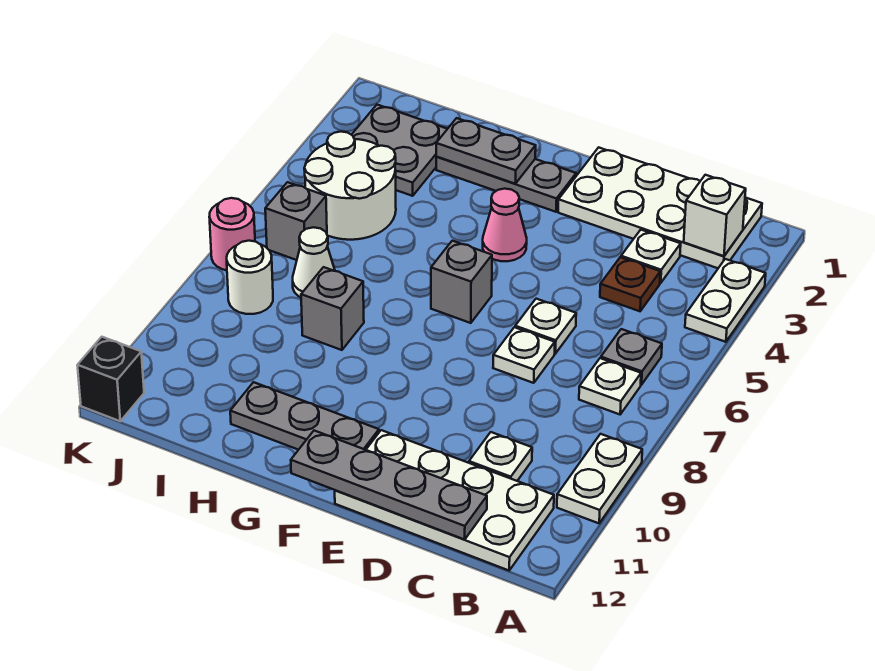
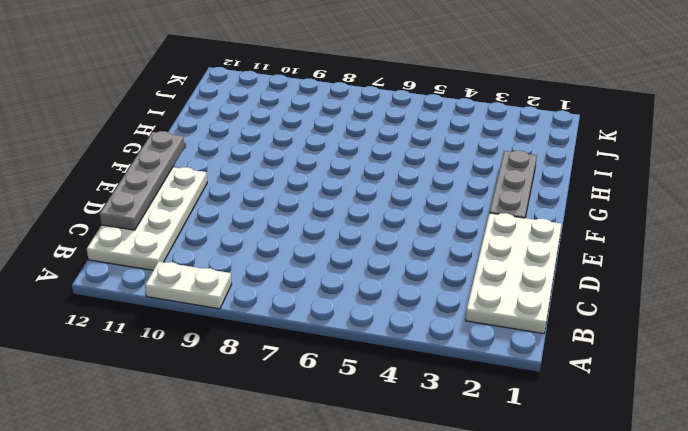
none -> white plate A3:A4 level 1
none -> grey plate B6 level 1
none -> white plate B7 level 1

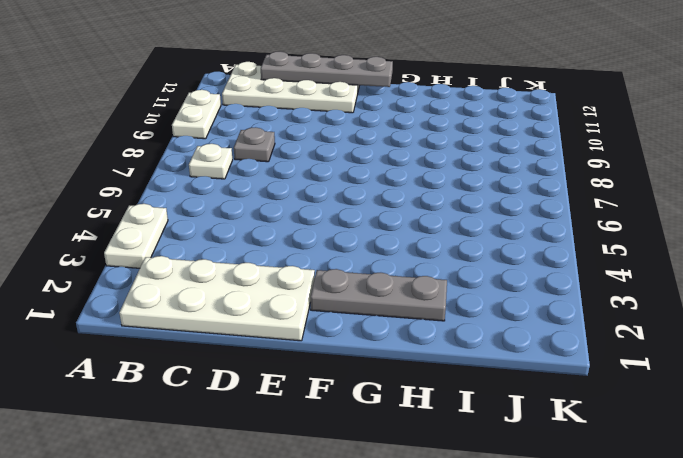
grey plate C8 level 1 -> grey plate B6 level 1
none -> white plate C3 level 1
none -> brown plate C4 level 1
none -> white plate C10 level 1

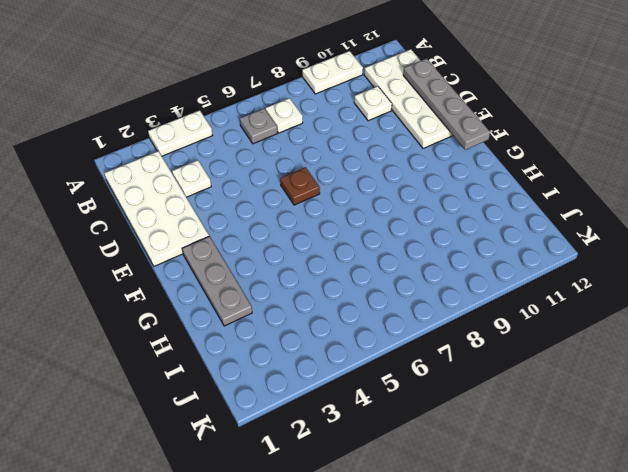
brown plate E6 level 1 -> brown plate C4 level 1
none -> white plate D6 level 1
none -> white plate D7 level 1
none -> pink cone F4 level 1

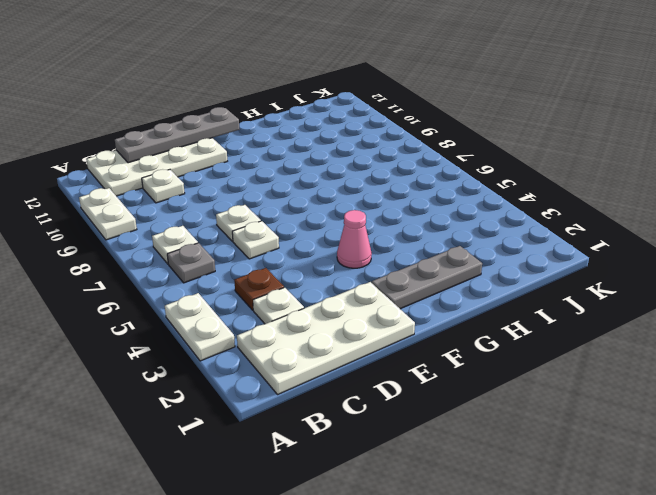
none -> grey brick F6 level 1
none -> grey plate F11:H11 level 1
none -> grey brick H8 level 1

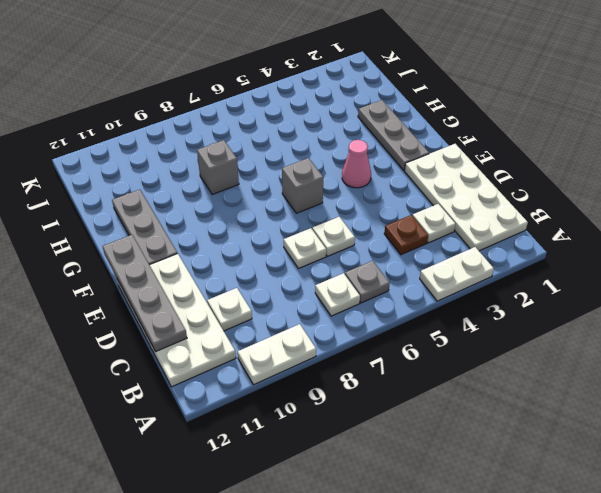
none -> grey plate I2:J3 level 1
none -> white round brick I4:J5 level 1
none -> white cone I7 level 1

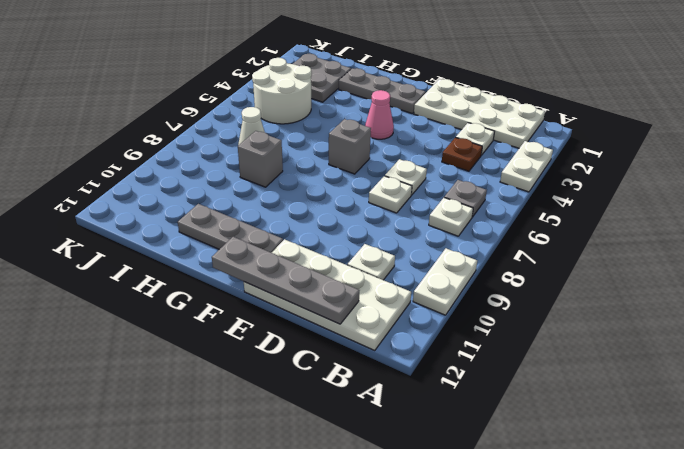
none -> grey brick J6 level 1
none -> white round brick J8 level 1
none -> pink round brick K7 level 1

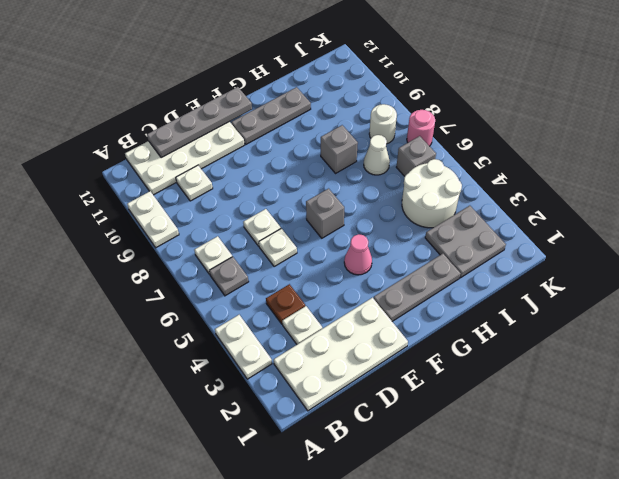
none -> black brick K12 level 1
none -> white brick B2 level 2
none -> grey plate G2:H2 level 2

